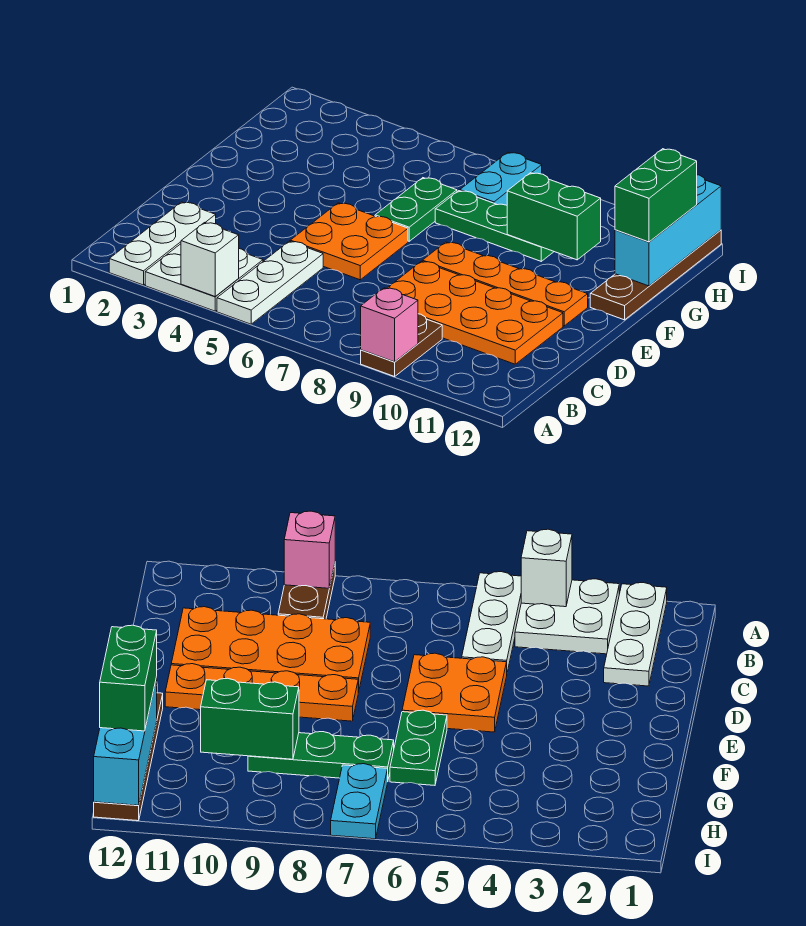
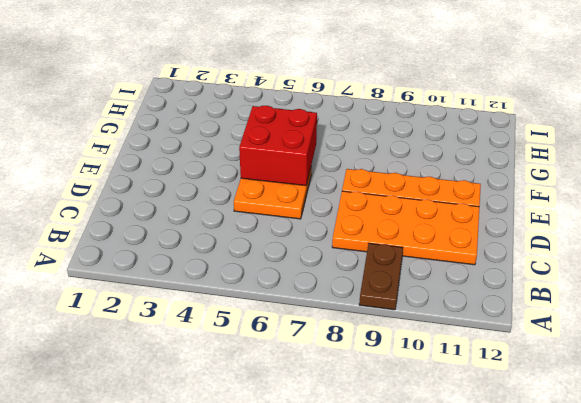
red brick E5:F6 level 2 -> none
none -> white plate A2:C2 level 1
none -> white plate A3:B4 level 1
none -> white plate A5:C5 level 1

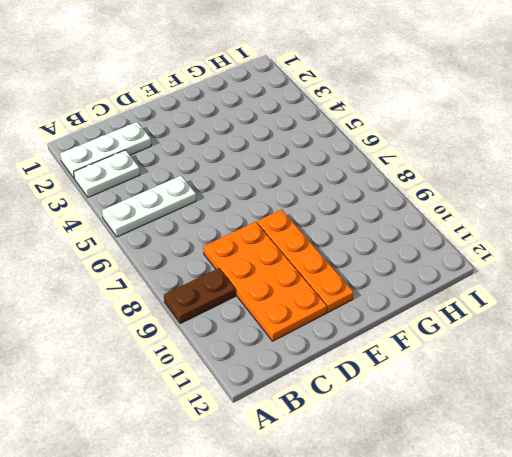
white plate A3:B3 level 1 -> white plate A3:B4 level 1
none -> orange plate D5:E6 level 1
none -> green plate F6:G6 level 1
none -> brown plate F12:I12 level 1

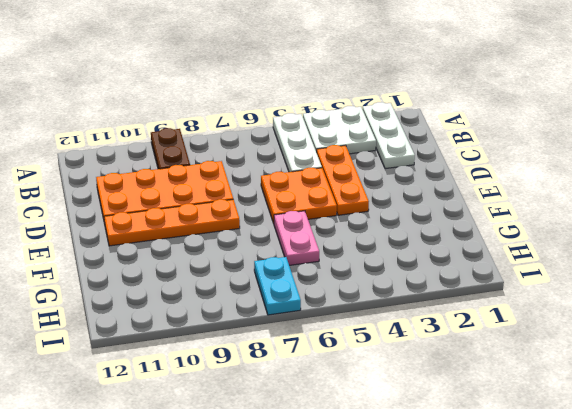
orange plate C4:E4 level 1 -> none
pink plate F6:G6 level 1 -> green plate F6:G6 level 1
none -> brown plate F12:I12 level 1
none -> green plate G7:G9 level 1
none -> white brick A4 level 2

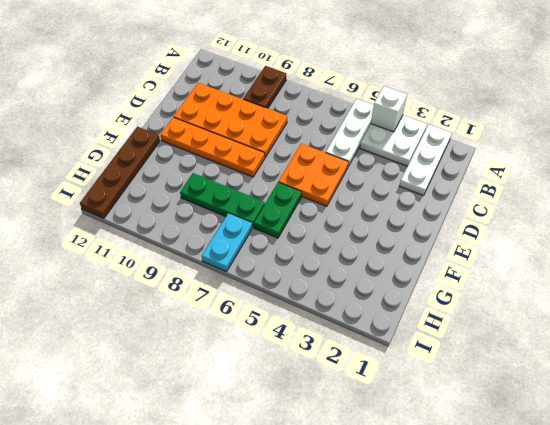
none -> pink brick A9 level 2
none -> green brick G9:G10 level 2
none -> cyan brick G12:I12 level 2

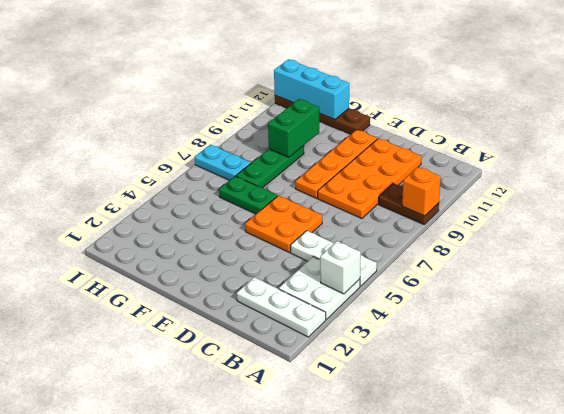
orange brick A9 level 2 -> pink brick A9 level 2
none -> green brick G12:H12 level 3

